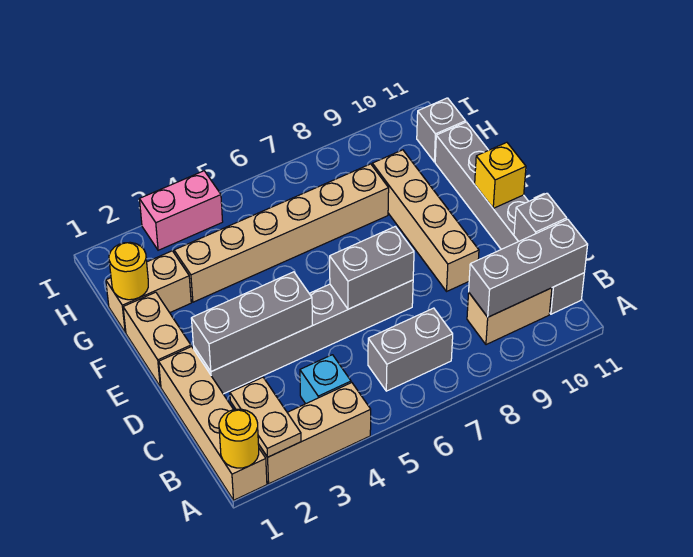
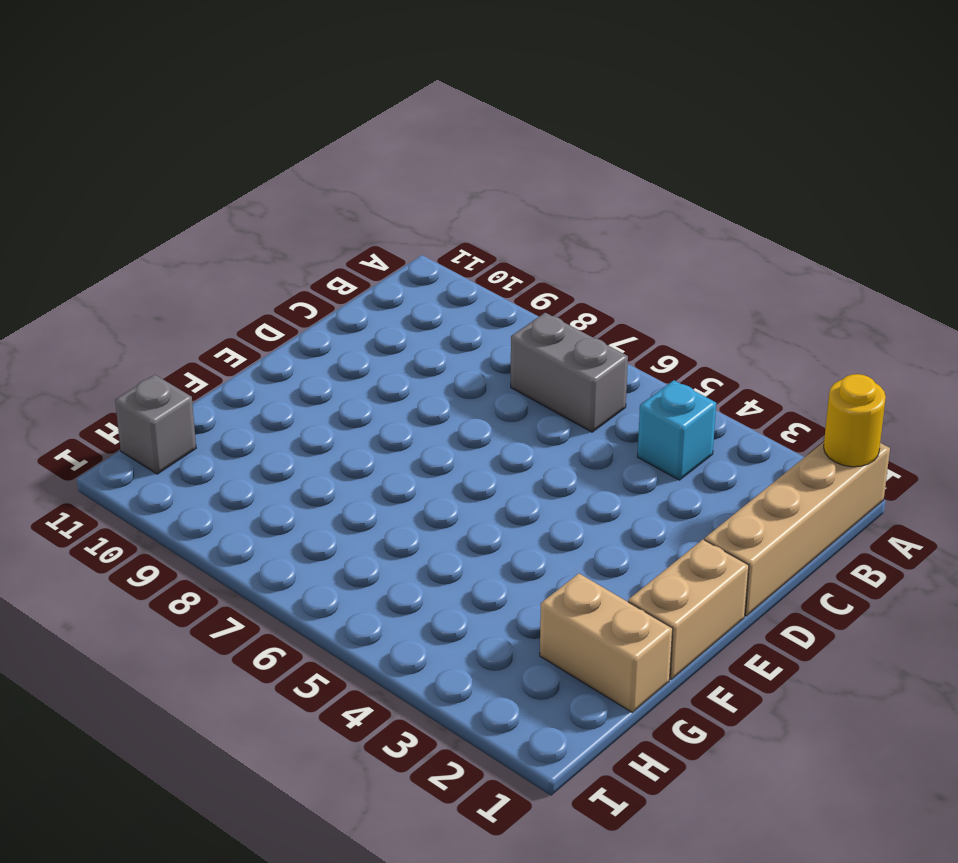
none -> tan brick A2:A4 level 1
none -> tan brick B9:B10 level 1
none -> grey brick B11:G11 level 1

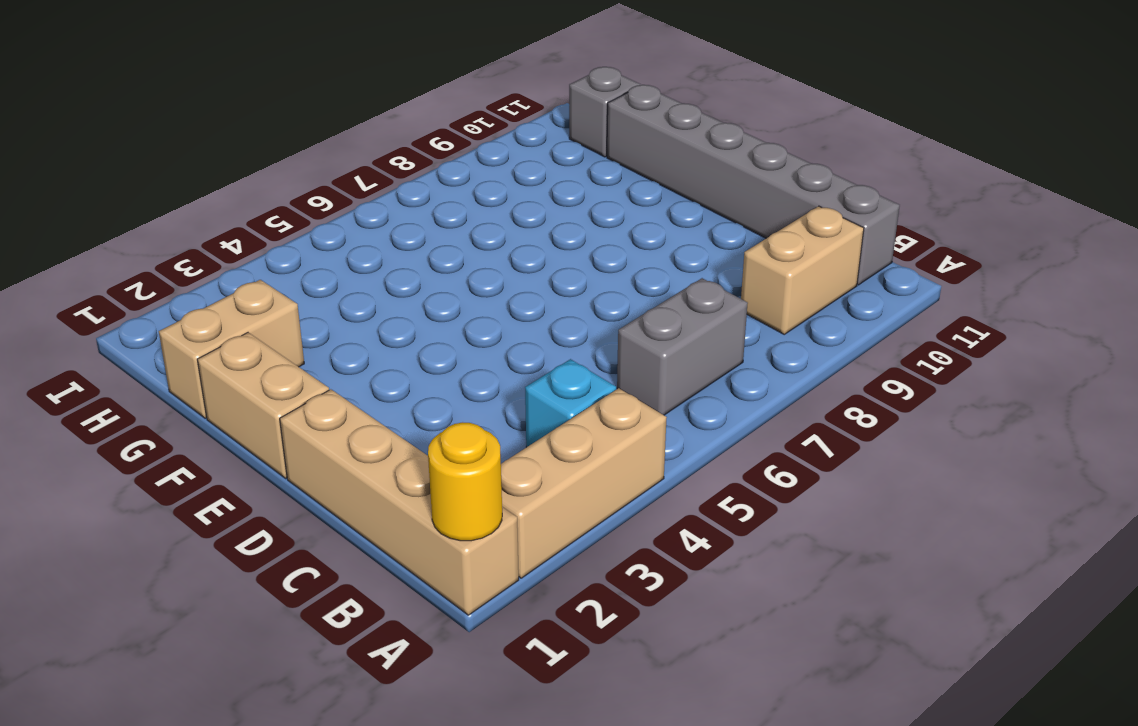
none -> grey brick D2:D7 level 1
none -> tan brick D9:G9 level 1
none -> tan brick G3:G8 level 1

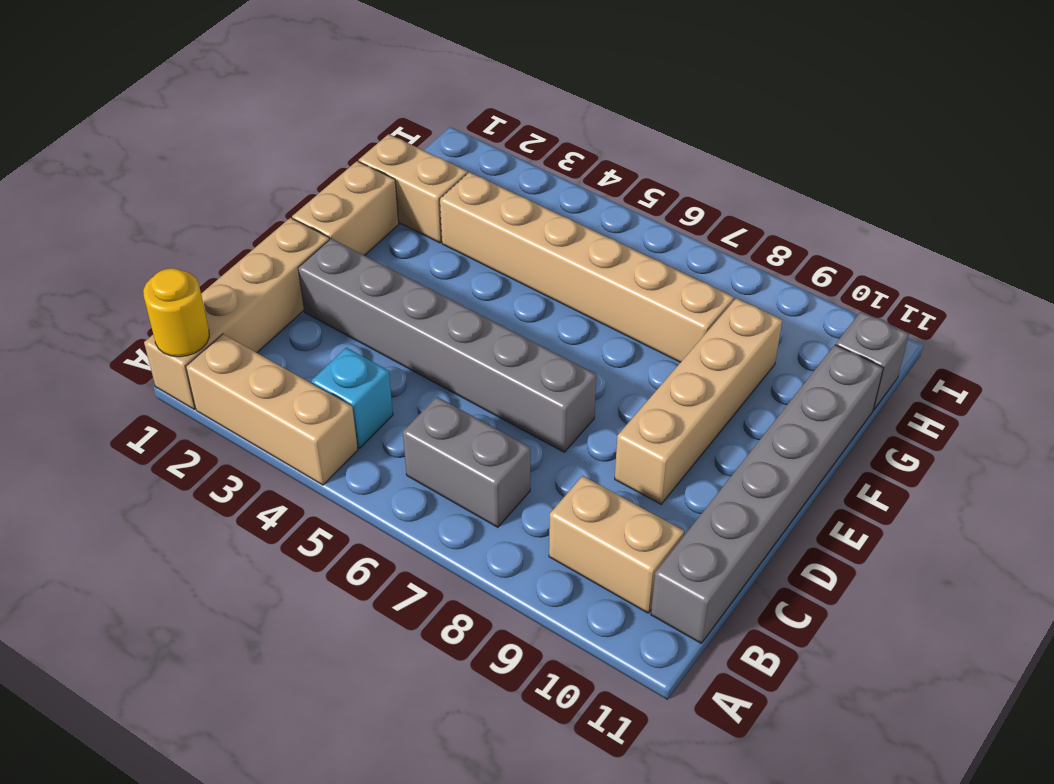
none -> pink brick I3:I4 level 1
none -> tan plate A2:B2 level 2
none -> grey brick B9:B11 level 2

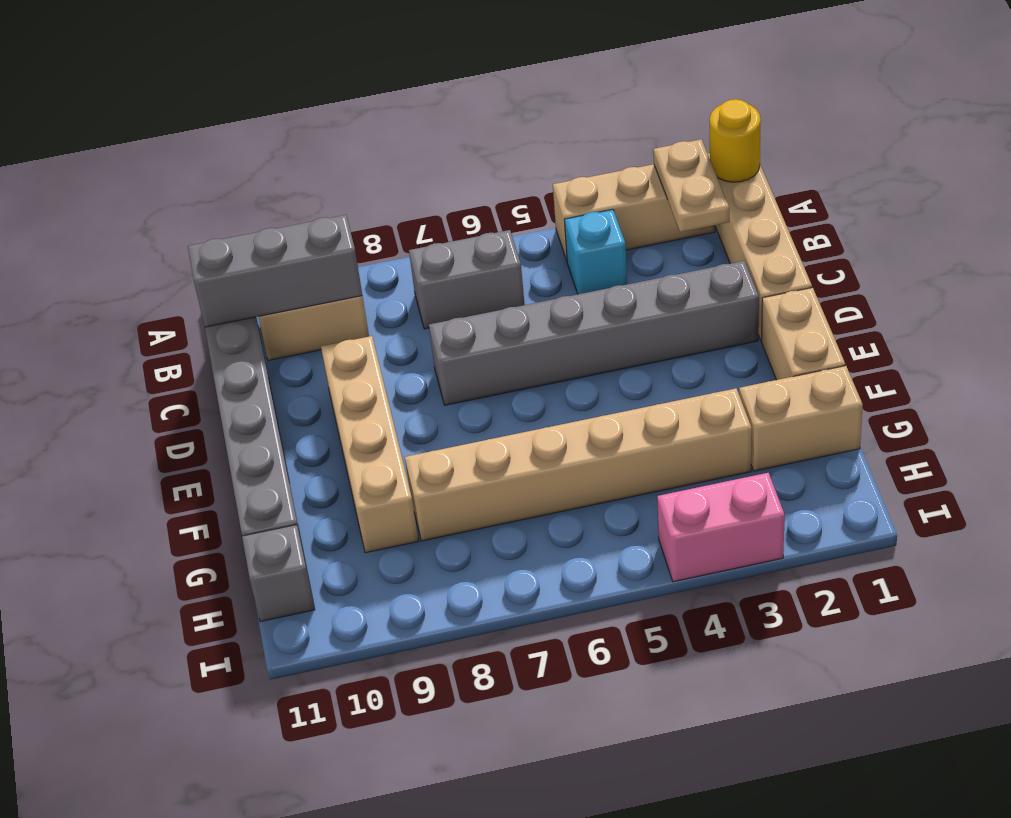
none -> grey brick C11 level 2
none -> grey brick D2:D4 level 2
none -> grey brick D6:D7 level 2

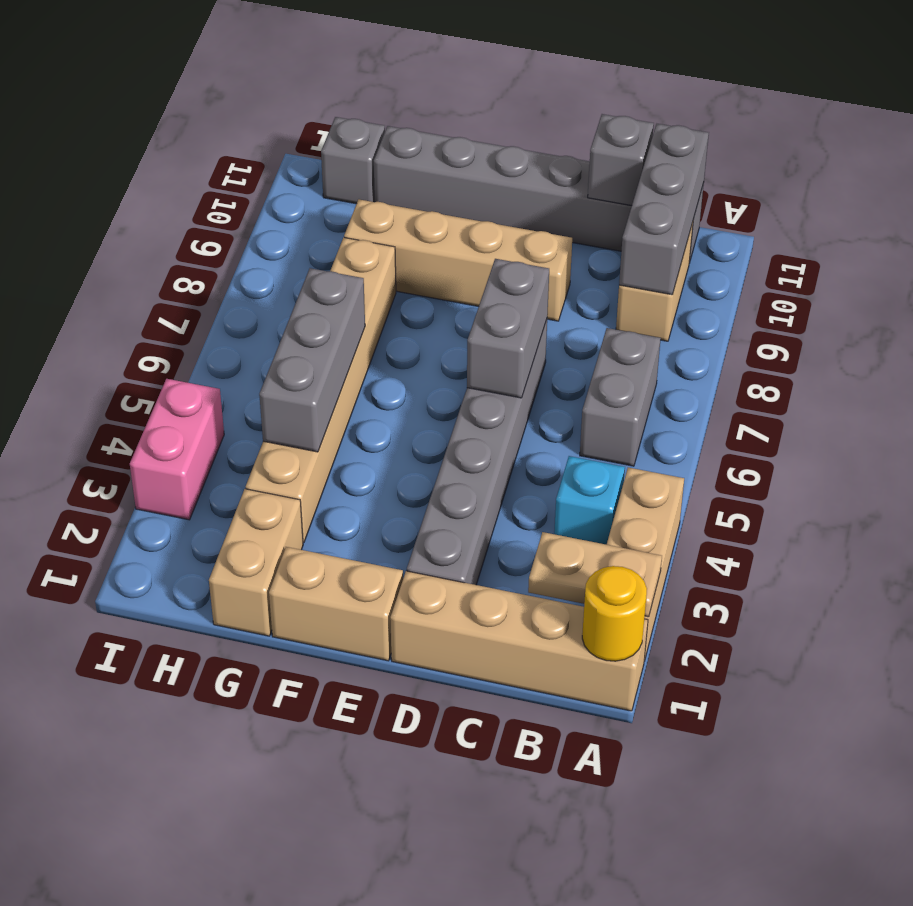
grey brick G4:G6 level 2 -> grey brick D2:D4 level 2
none -> yellow brick E11 level 2
none -> yellow round brick G1 level 2

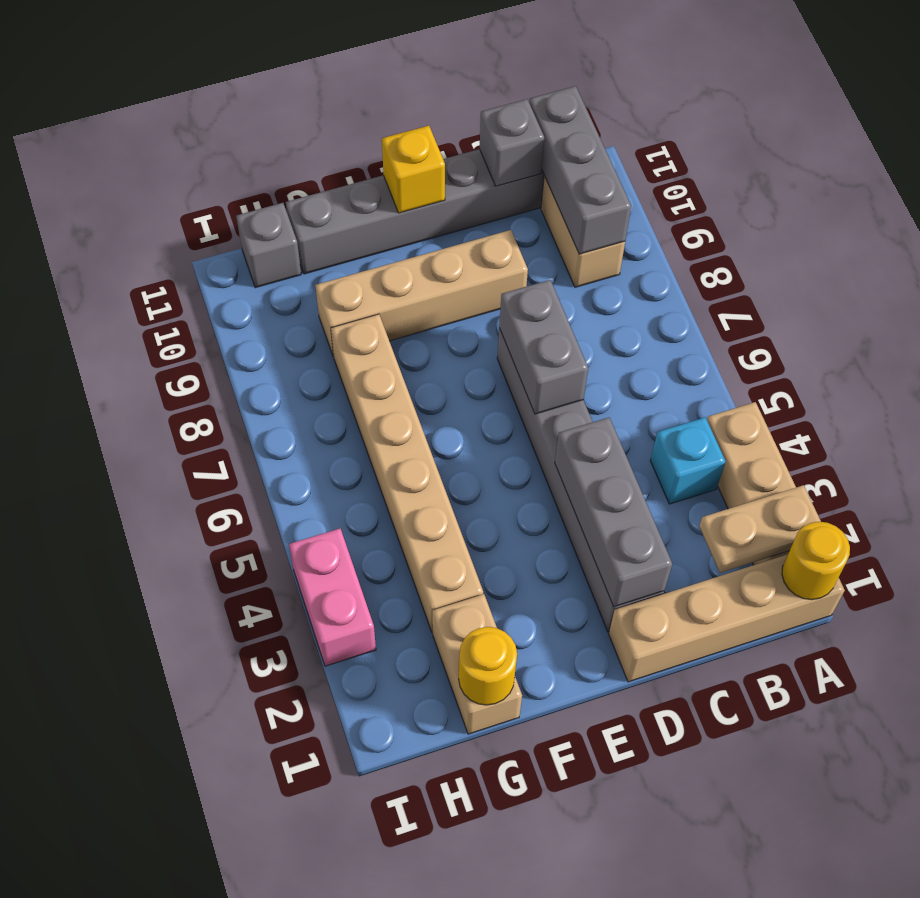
none -> grey brick B6:B7 level 1
none -> tan brick E1:F1 level 1

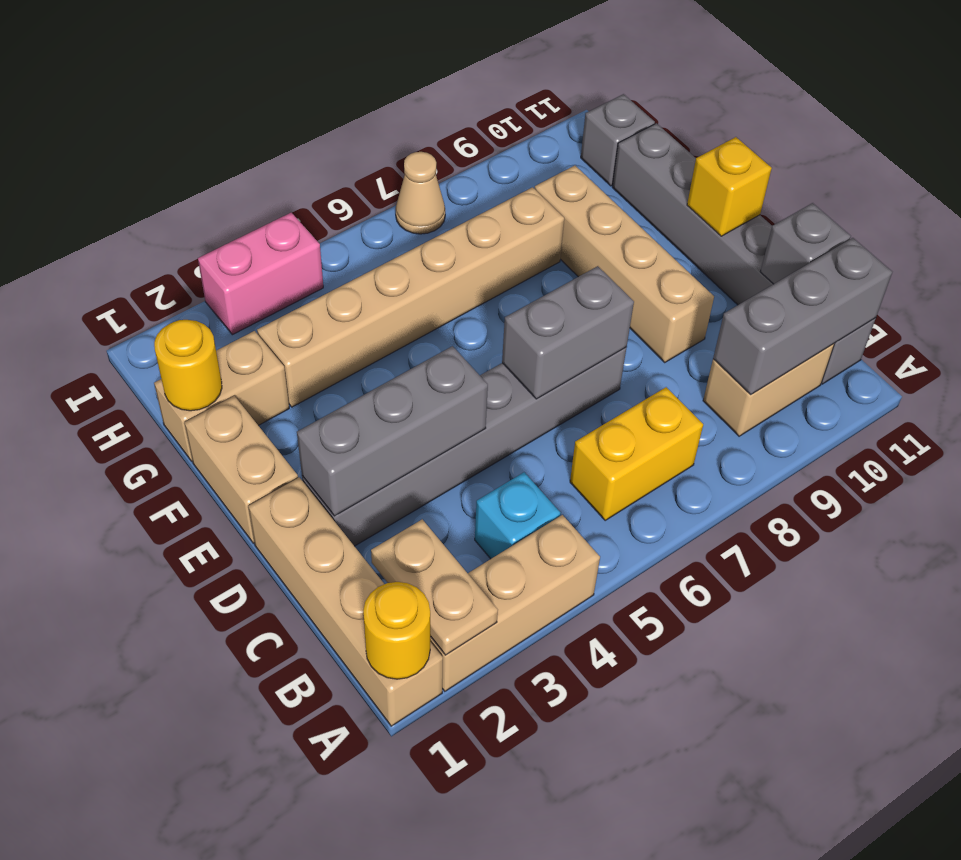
yellow brick B6:B7 level 1 -> grey brick B6:B7 level 1
tan cone I7 level 1 -> none

